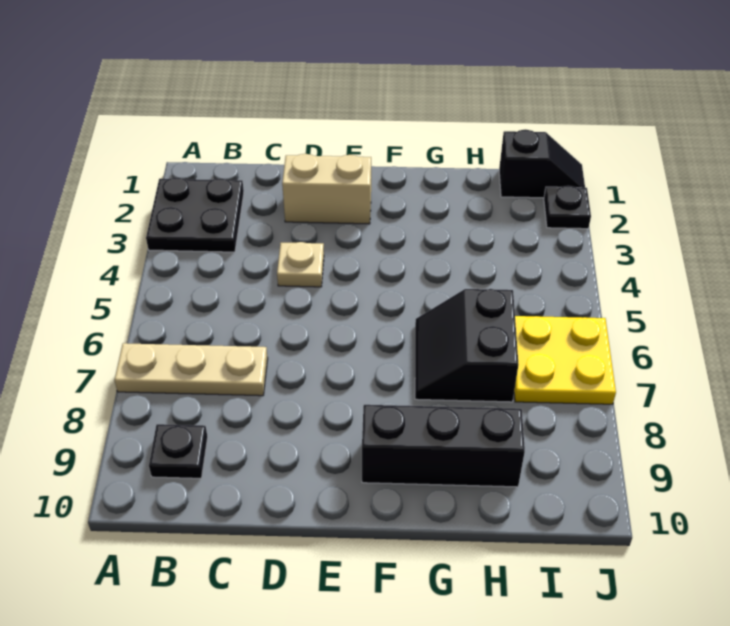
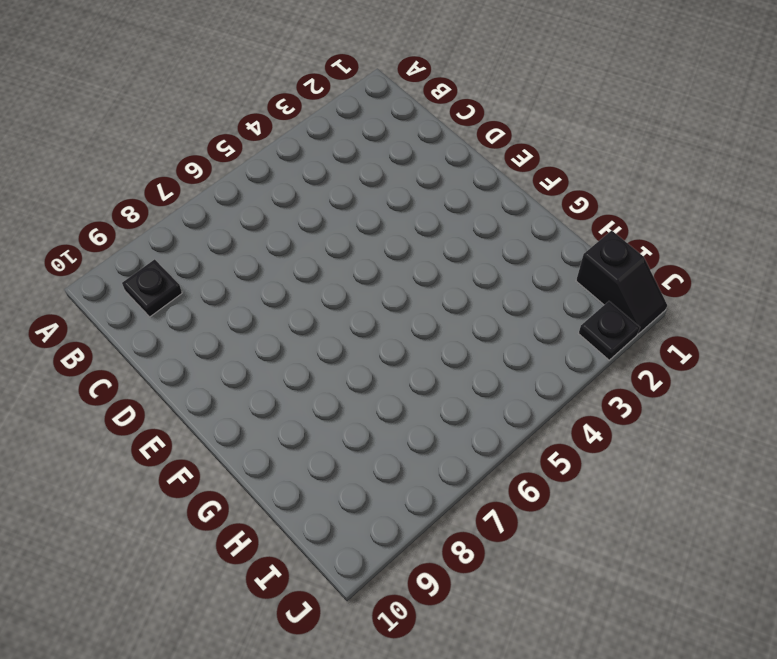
none -> black plate A2:B3 level 1
none -> tan plate A7:C7 level 1

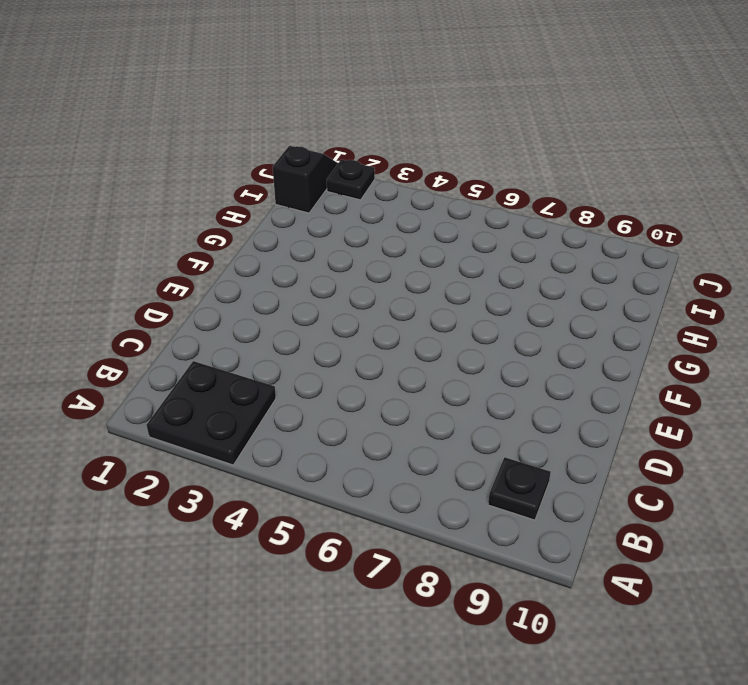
none -> tan plate A7:C7 level 1
none -> tan brick D2:E2 level 1

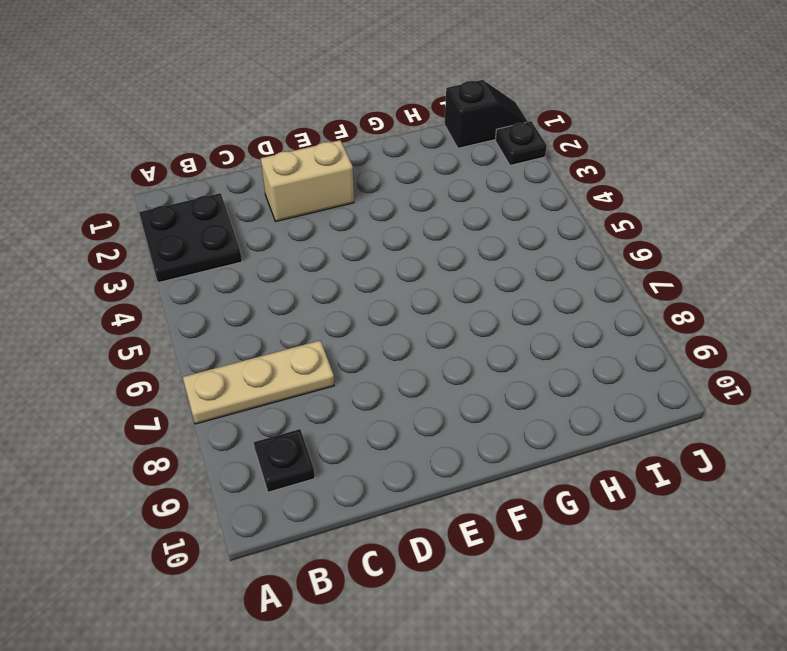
none -> tan plate D4 level 1
none -> black brick F9:H9 level 1

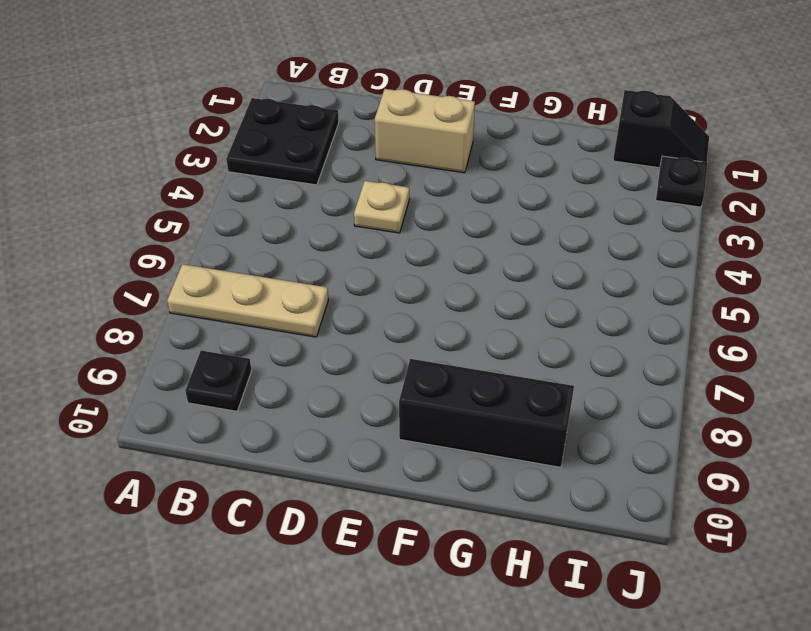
none -> black slope G6:H7 level 1 top H
none -> yellow plate I6:J7 level 1

